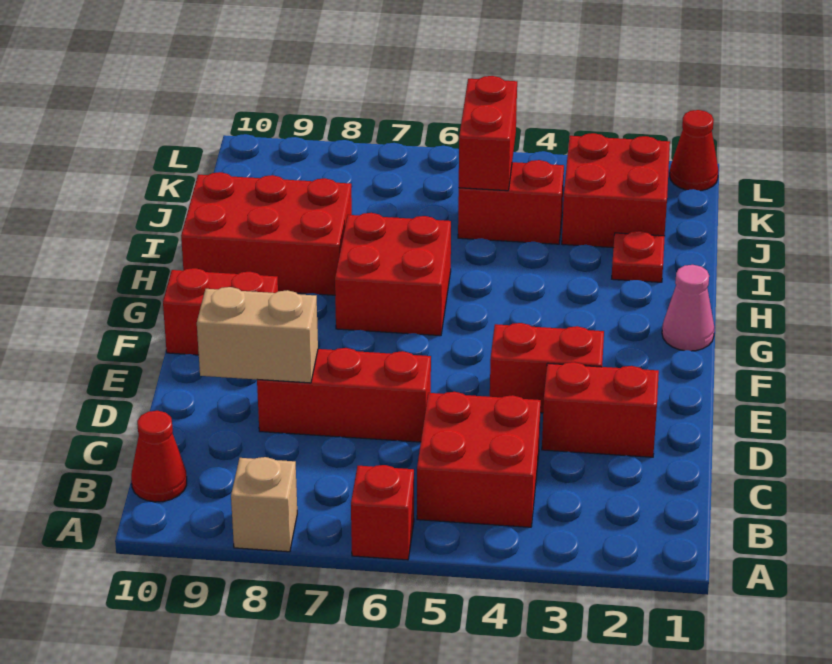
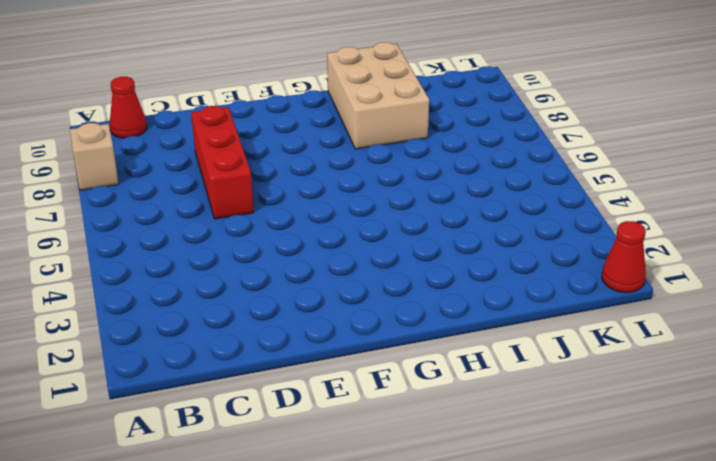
tan brick H8:I10 level 1 -> red brick H8:I10 level 1
none -> red brick A6 level 1
none -> red brick B4:C5 level 1
none -> red brick D2:D3 level 1

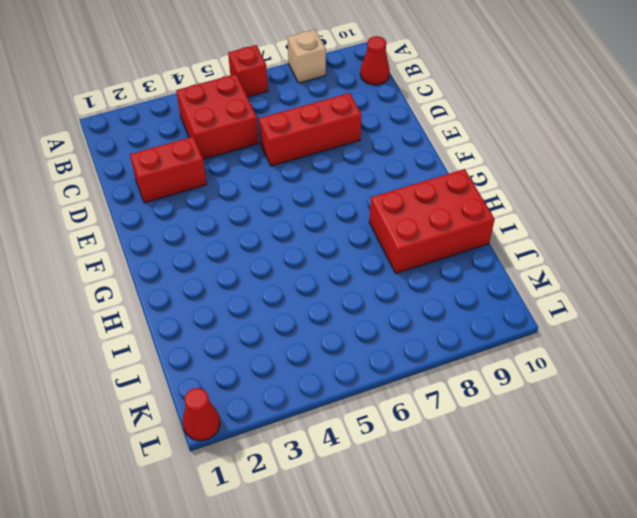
none -> red brick E3:E4 level 1
none -> red brick F9:F10 level 1
none -> pink cone G1 level 1

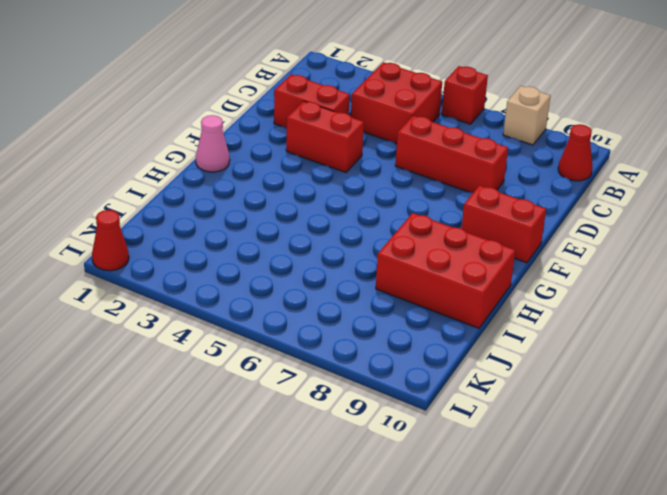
none -> red brick G6:H7 level 1
none -> red plate I2 level 1
none -> red brick J2:K3 level 1

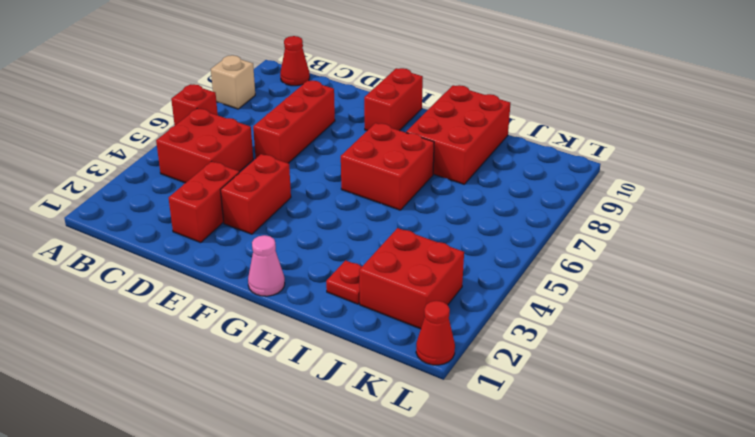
none -> red brick J4:J5 level 1
none -> tan brick D8:D9 level 2
none -> red brick J5:K5 level 2

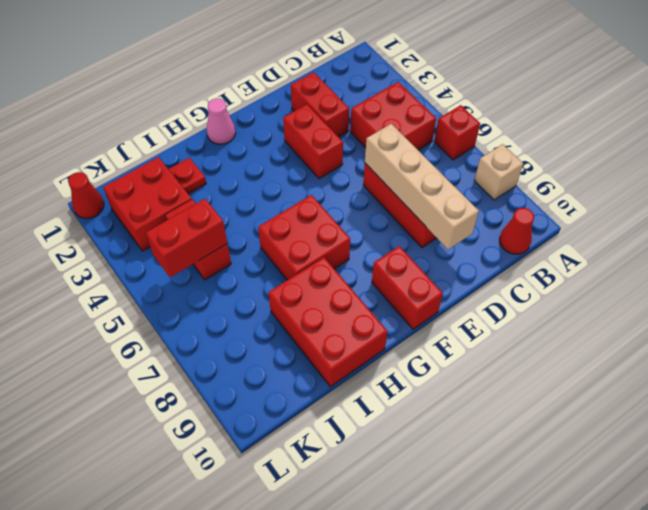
tan brick D6:D9 level 2 -> tan brick D8:D9 level 2

